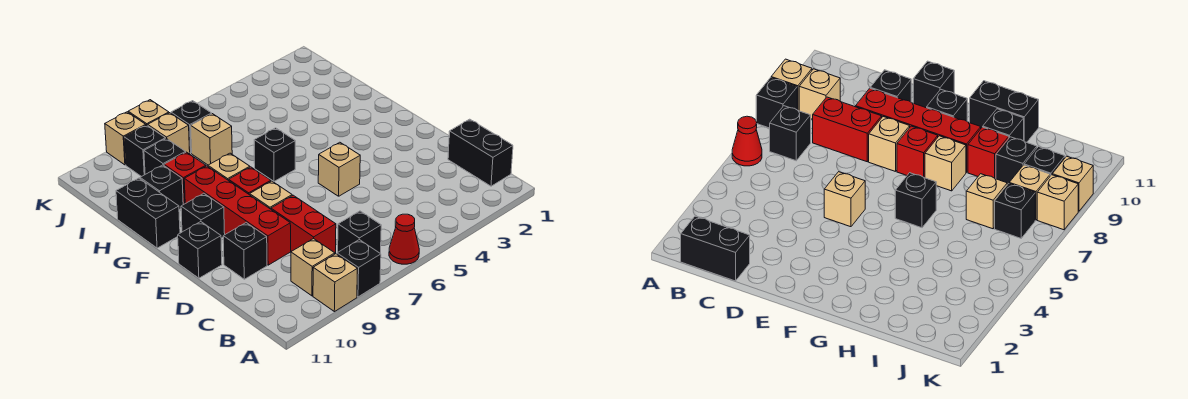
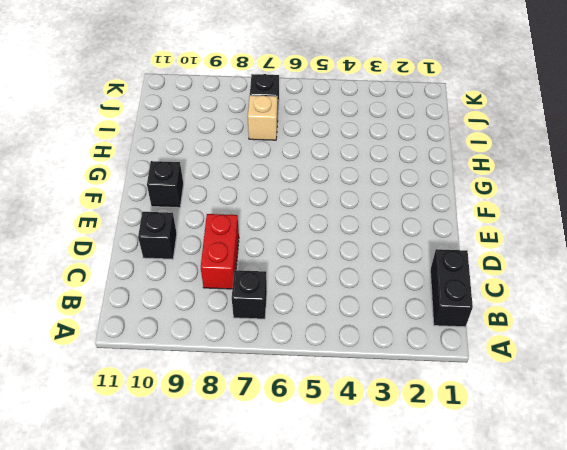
none -> red cone A6 level 1
none -> black brick A8 level 1
none -> tan brick A9 level 1

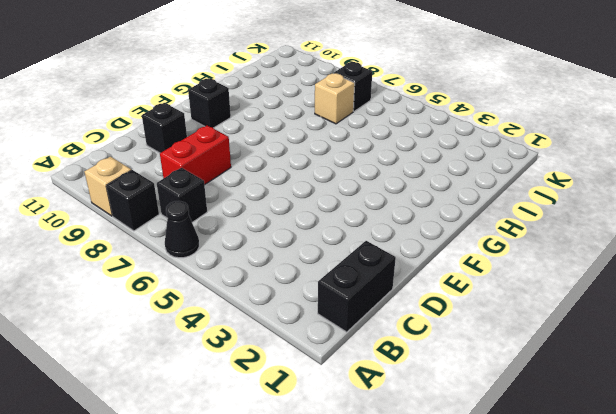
black cone A6 level 1 -> red cone A6 level 1
none -> tan brick B9 level 1
none -> red brick D9:G9 level 1
none -> tan brick E5 level 1

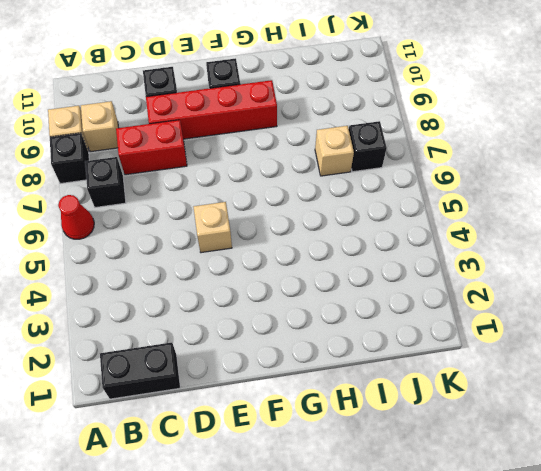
none -> tan brick E8 level 1
none -> black brick E11 level 1
none -> red brick F8 level 1

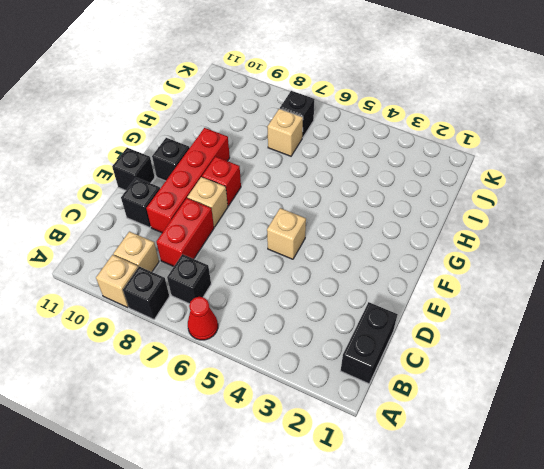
none -> black brick G6 level 1
none -> tan brick G8 level 1
none -> black brick G11:H11 level 1

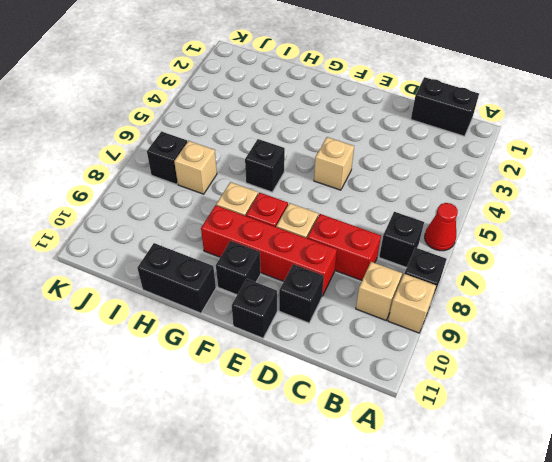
none -> red brick H9 level 1
none -> black brick H10 level 1
none -> black brick I9 level 1

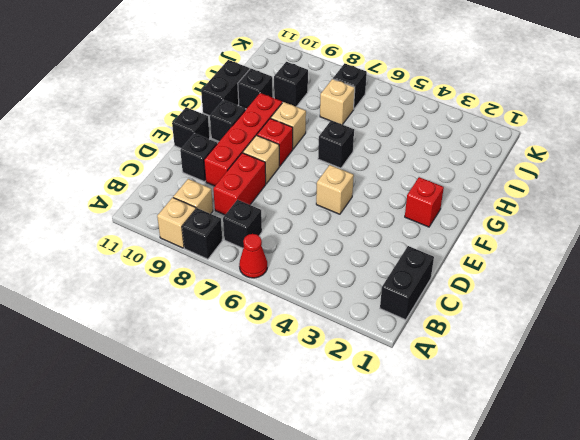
red brick F2 level 1 -> red brick H9 level 1
none -> tan brick J8 level 1
none -> black brick J9 level 1
none -> tan brick K8 level 1

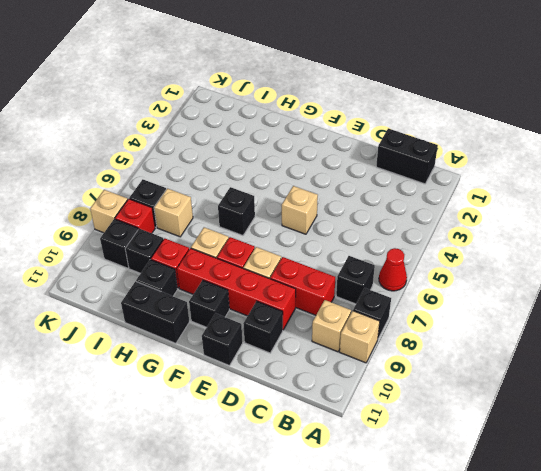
red brick J8 level 1 -> tan brick J8 level 1
none -> tan brick K9 level 1

